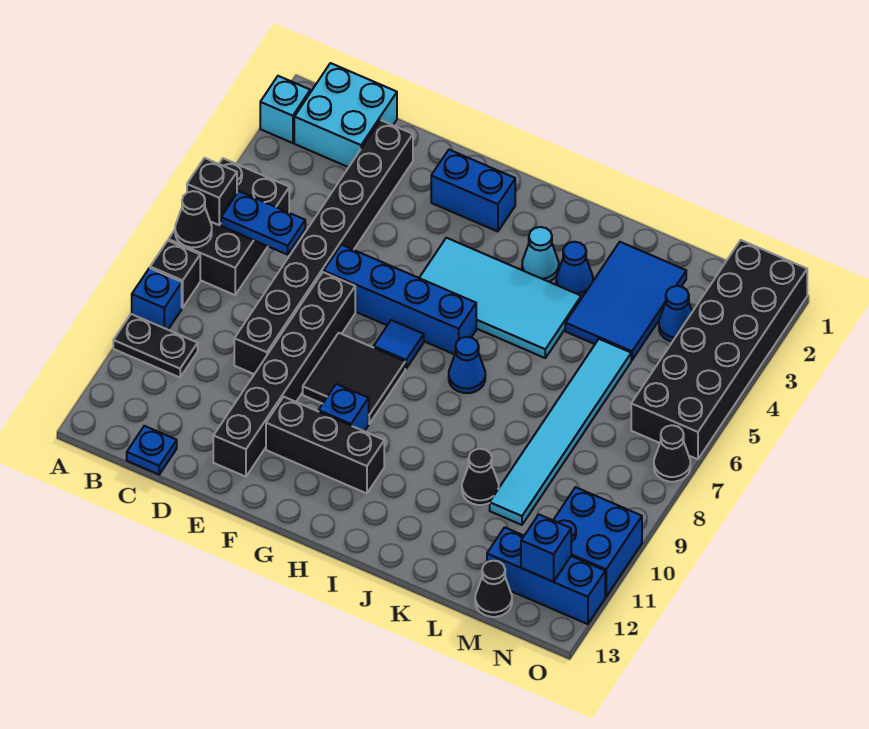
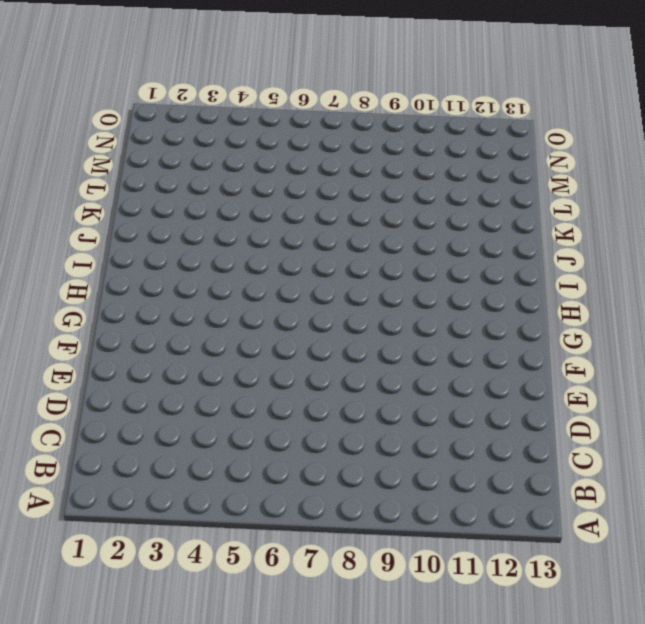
none -> cyan brick A2 level 1
none -> black brick A5:B7 level 1
none -> black brick A8 level 1
none -> blue brick A9 level 1

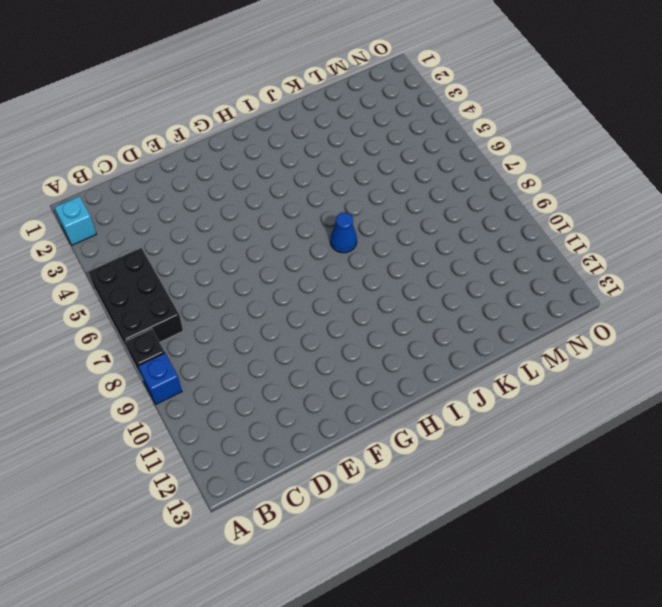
none -> black plate A10:B10 level 1
none -> cyan brick B1:C2 level 1
none -> blue plate C13 level 1
none -> black brick D2:D9 level 1

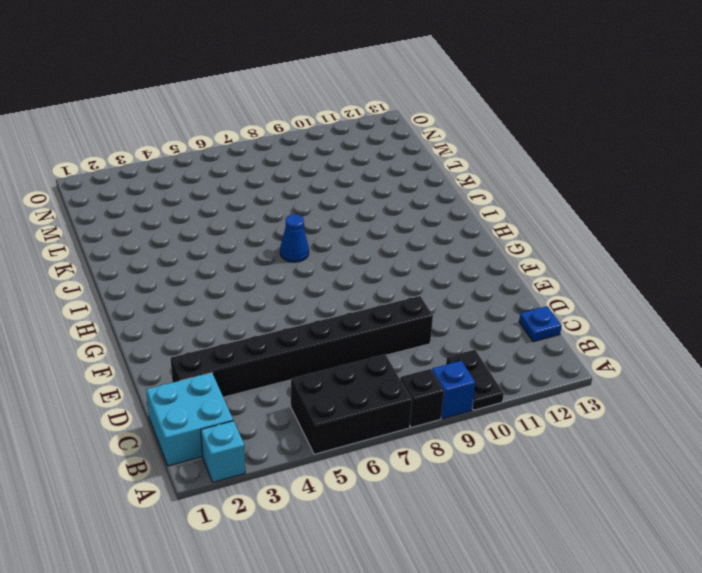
none -> blue brick E6:H6 level 1
none -> black brick E7:E12 level 1
none -> blue brick F2:G2 level 1
none -> black tile F8:G9 level 1

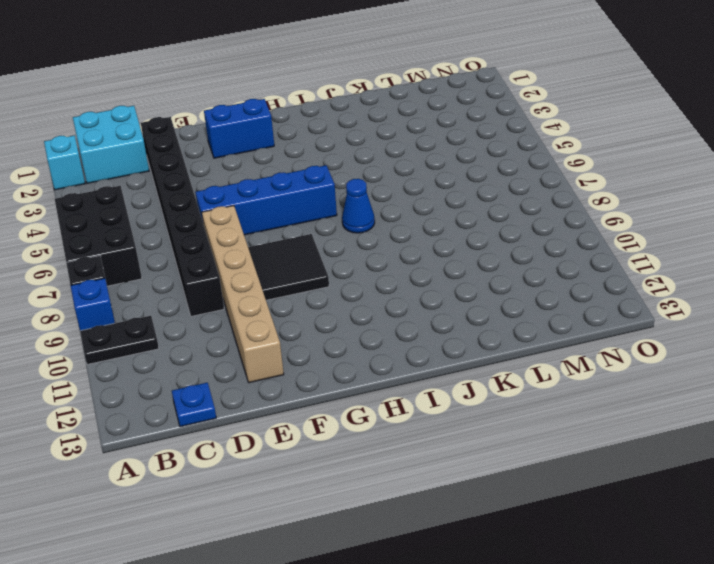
tan brick E7:E12 level 1 -> black brick E7:E12 level 1
none -> black brick F11:H11 level 1
none -> cyan tile G4:J5 level 1
none -> blue tile G7 level 1
none -> blue brick G10 level 1

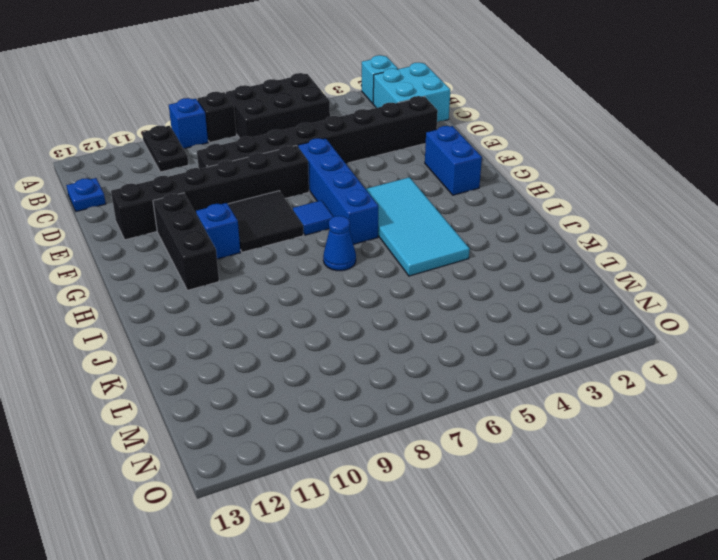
none -> cyan cone I3 level 1
none -> blue cone J3 level 1
none -> blue tile K2:L4 level 1
none -> black cone K10 level 1

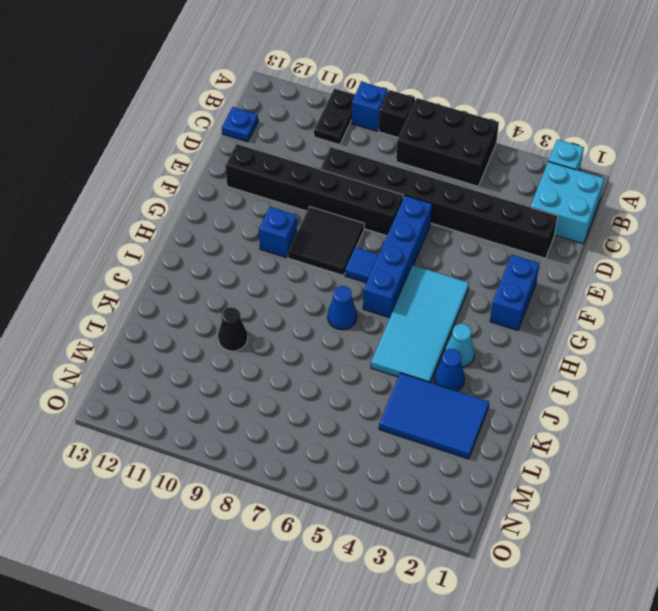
none -> black brick F11:H11 level 1
none -> cyan tile L5:L10 level 1
none -> blue cone M3 level 1
none -> blue brick M12:O12 level 1

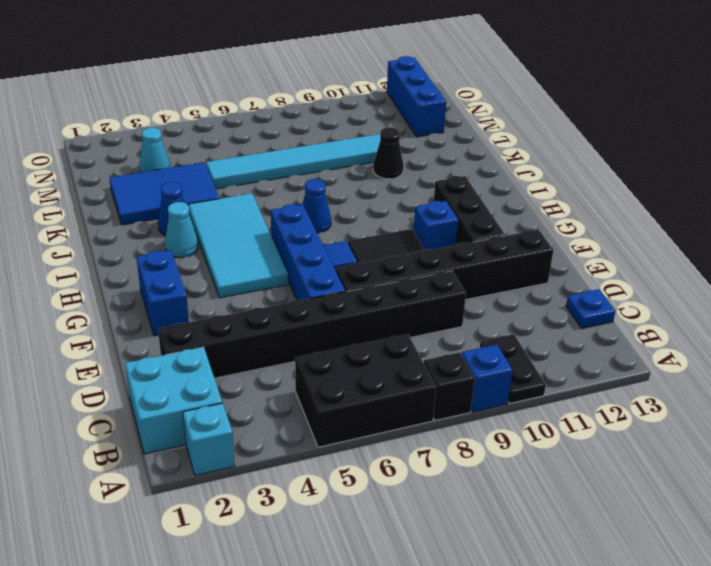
cyan cone M3 level 1 -> blue cone M3 level 1
none -> black cone M13 level 1
none -> black brick N1:O6 level 1
none -> blue brick N10:O11 level 1
none -> black cone O7 level 1

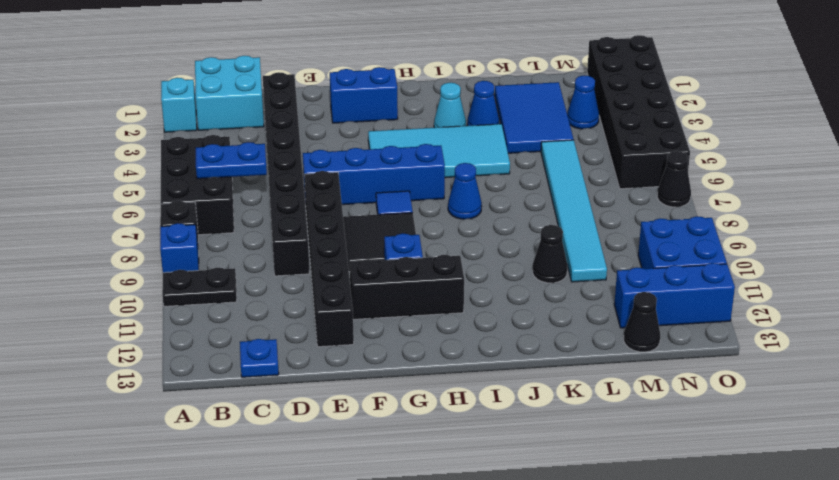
none -> black brick A6 level 2
none -> black cone A7 level 2
none -> blue brick N12 level 2

